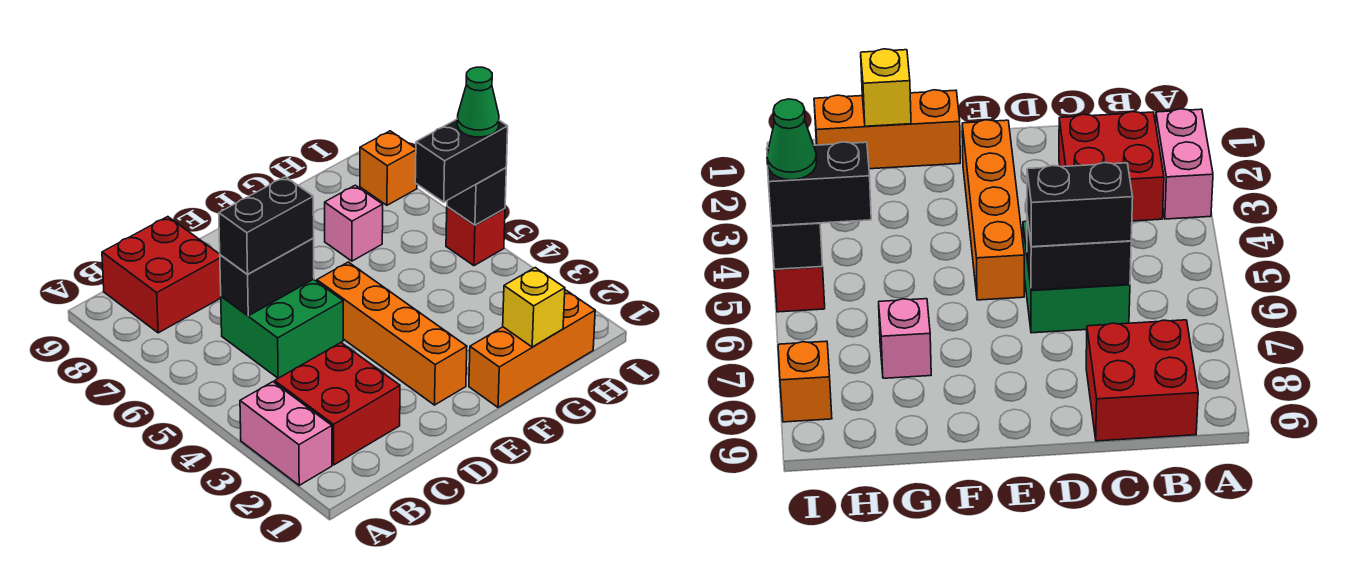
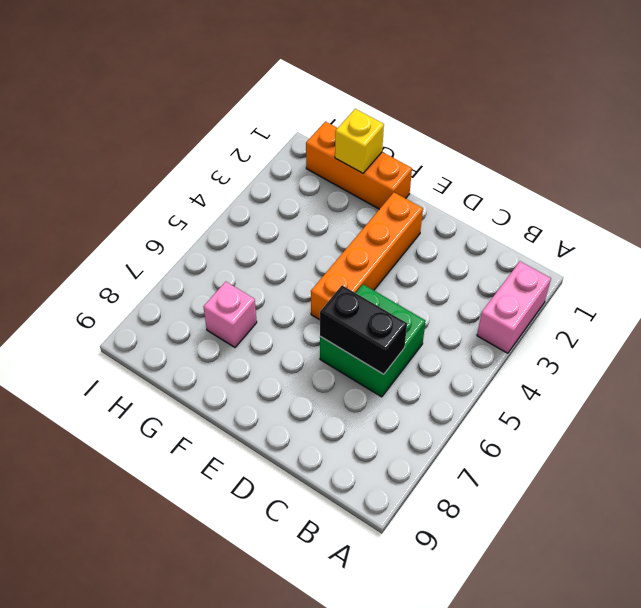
none -> red brick B2:C3 level 1
none -> red brick B8:C9 level 1
none -> red brick I5 level 1

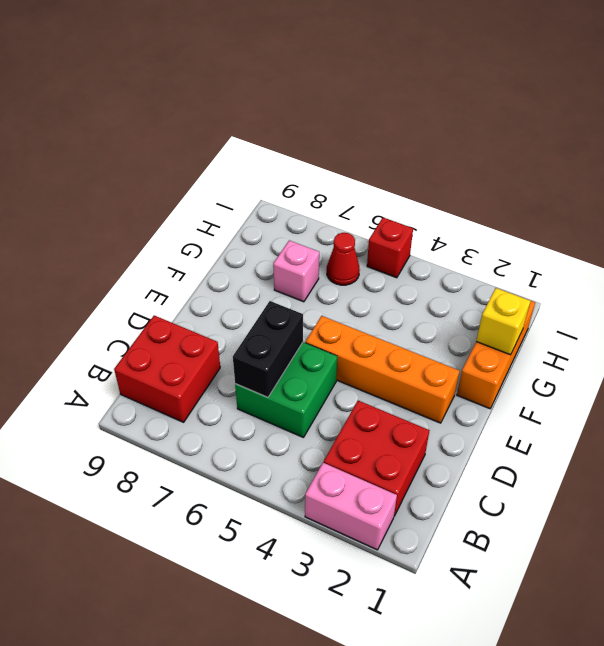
red cone H6 level 1 -> none
none -> orange brick I8 level 1
none -> black brick I5 level 2
none -> black brick C6:D6 level 3

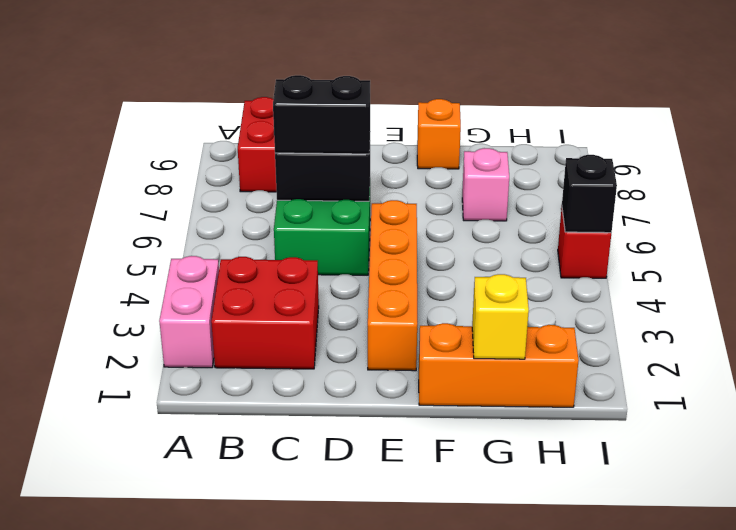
orange brick F9 level 1 -> orange brick I8 level 1
none -> black brick H5:I5 level 3
none -> green cone I5 level 4

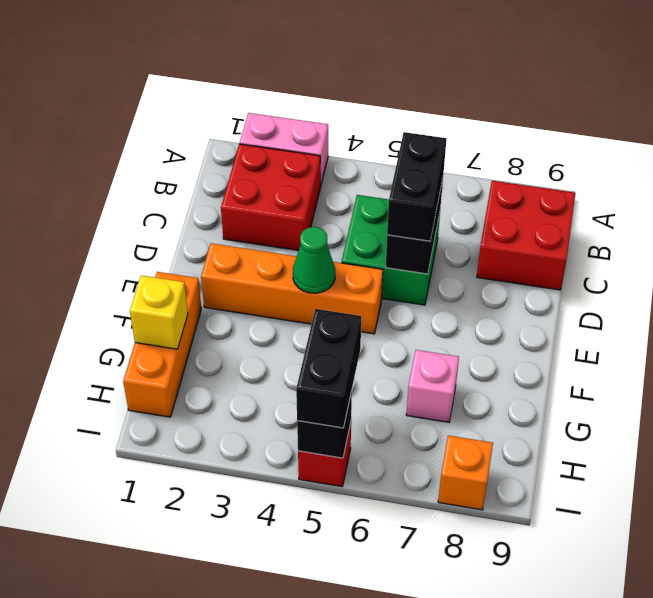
green cone E4 level 2 -> green cone I5 level 4

